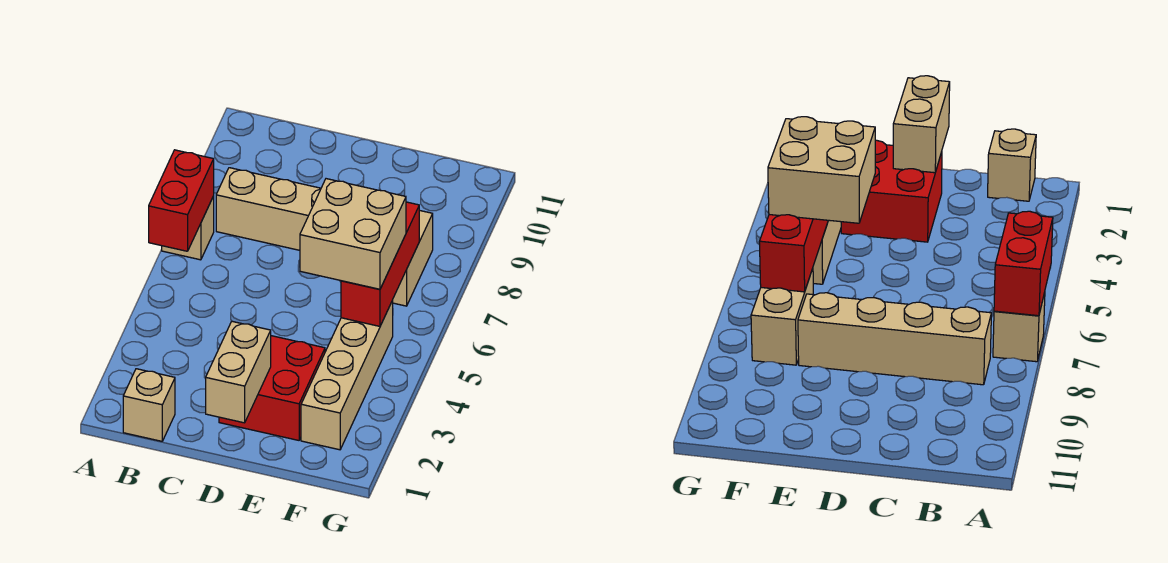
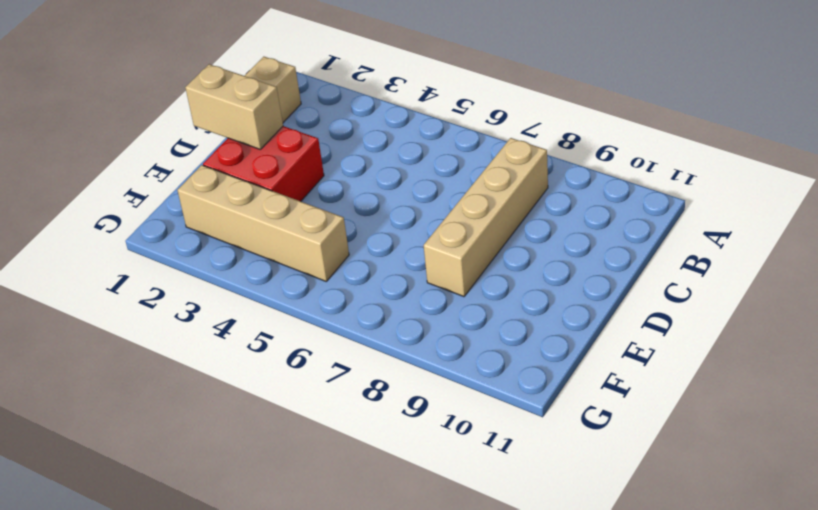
none -> tan brick A7 level 1
none -> tan brick F7:F8 level 1

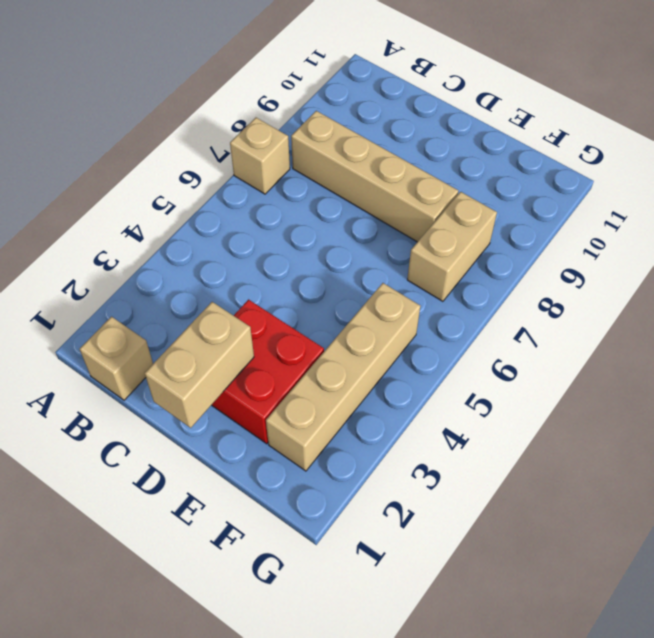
none -> red brick A6:A7 level 2
none -> red brick F5:F7 level 2

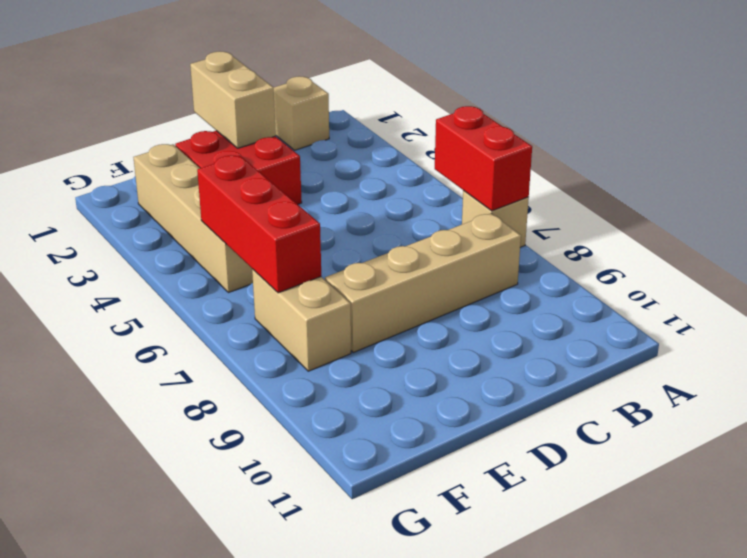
none -> tan brick E5:F6 level 3

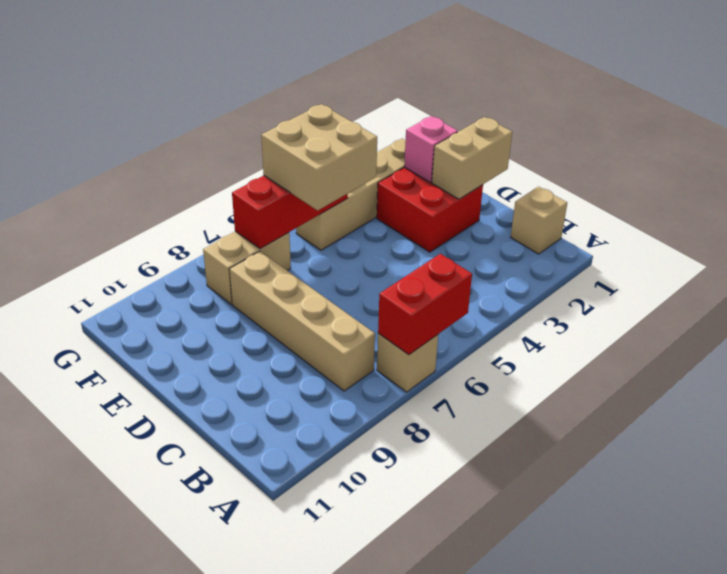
pink brick E2 level 2 -> none

